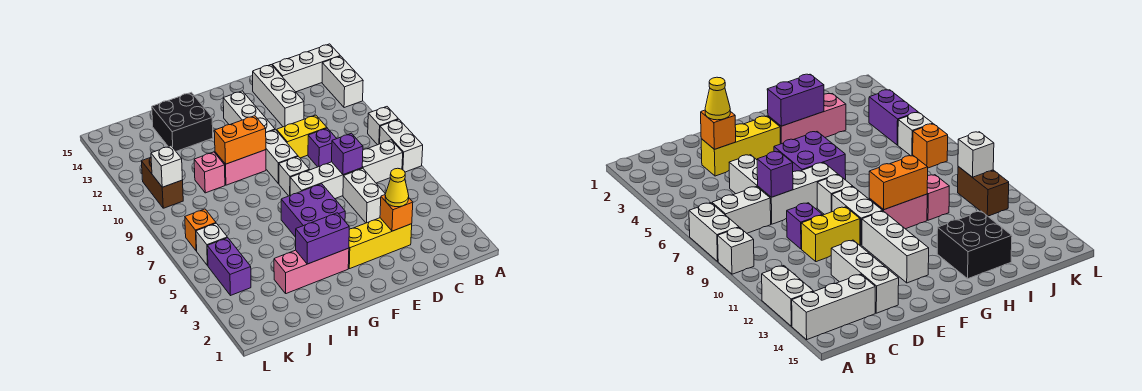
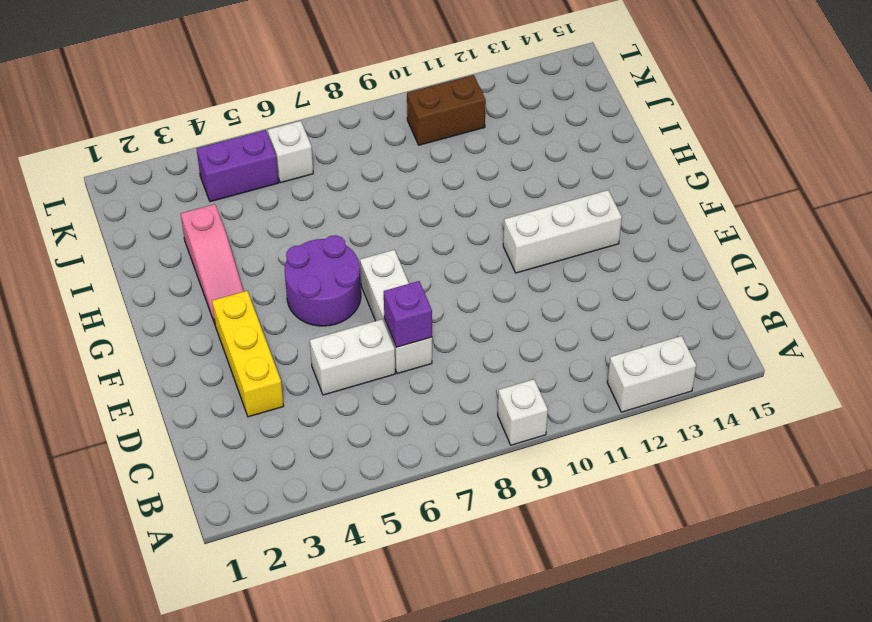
purple round brick F5:G6 level 1 -> purple brick F5:G6 level 1
pink slope G3:I3 level 1 top I -> pink brick G3:I3 level 1
none -> white brick A7:A8 level 1
none -> white brick A14:C14 level 1
none -> white brick B7:C7 level 1

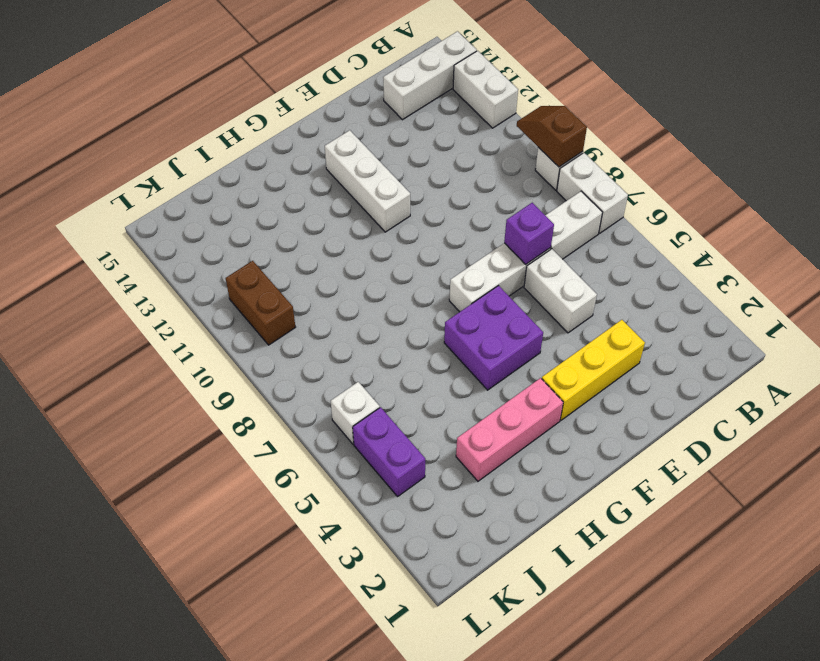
brown slope A9:A10 level 2 top 9 -> none
none -> purple brick D9 level 1
none -> yellow brick D10:E10 level 1
none -> white brick D12:D14 level 1

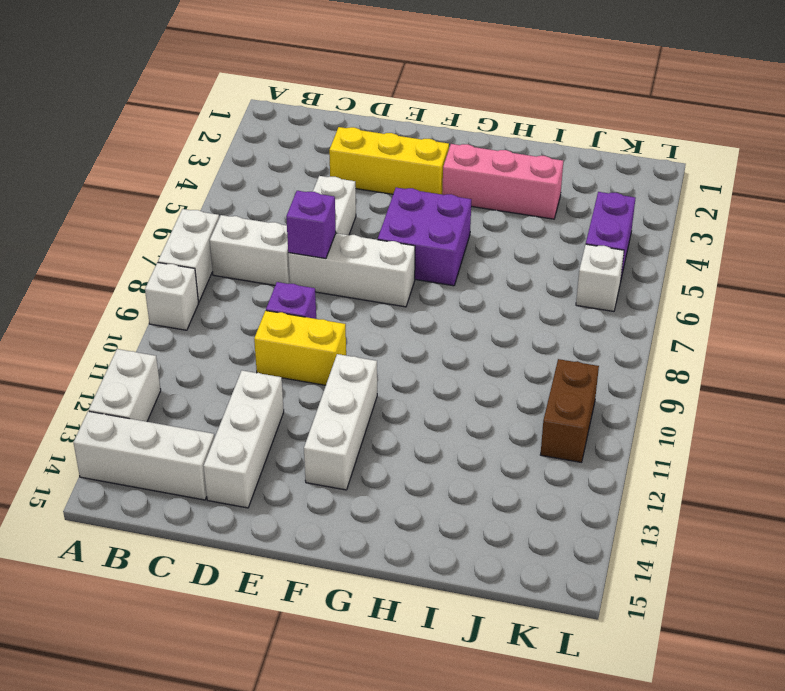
none -> white brick F8 level 1
none -> white brick F9:F10 level 1
none -> pink brick G10:H10 level 1

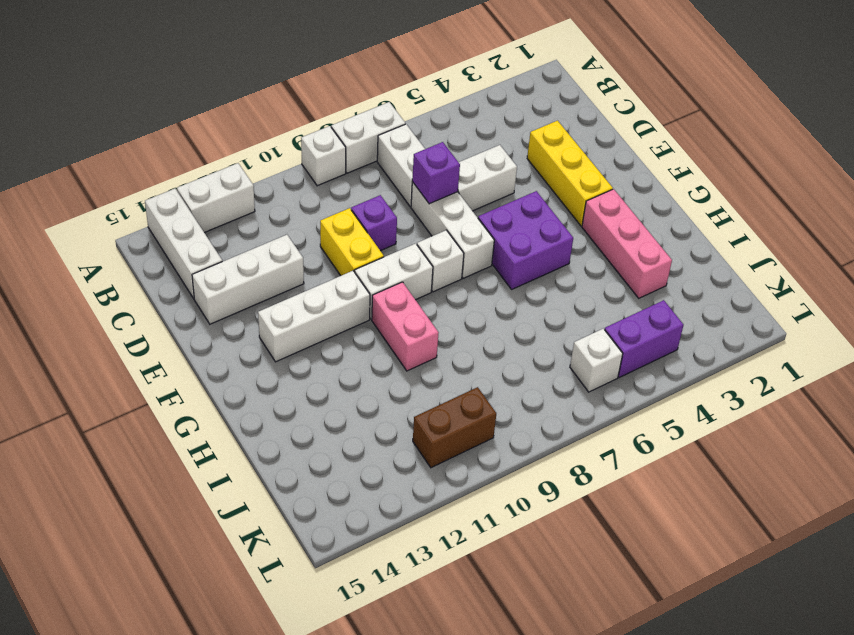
none -> black brick H13:I14 level 1
none -> pink brick I10 level 1
none -> orange brick K7 level 1

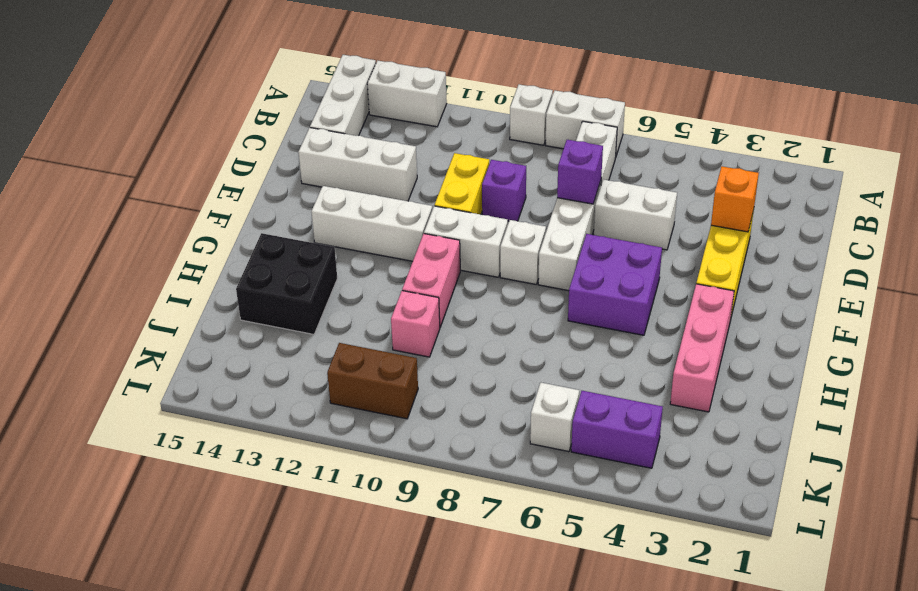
none -> orange brick K7 level 1
none -> purple brick G3:H3 level 2
none -> orange brick G10:H10 level 2

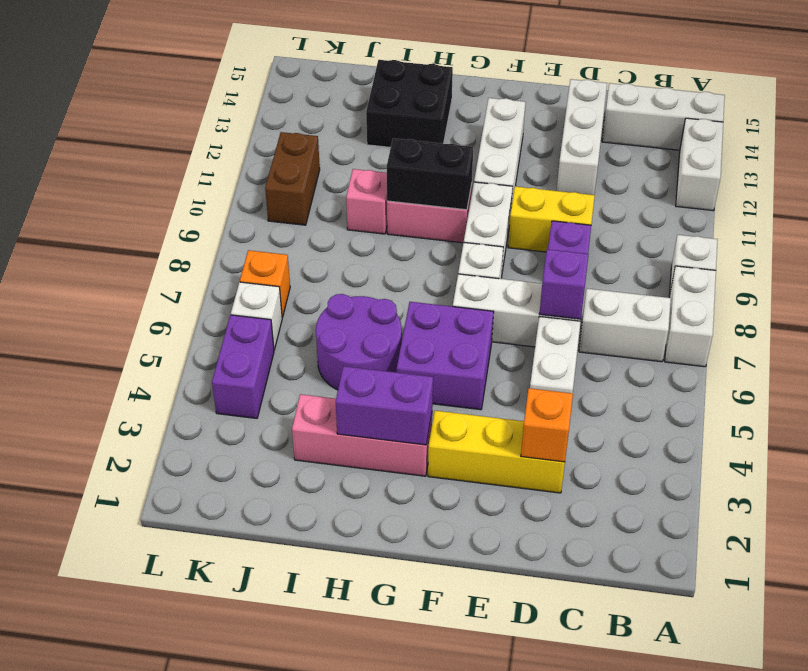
black brick G10:H10 level 2 -> orange brick G10:H10 level 2
purple round brick H5:I6 level 1 -> none
none -> white brick K10 level 2
none -> yellow cone D3 level 3

